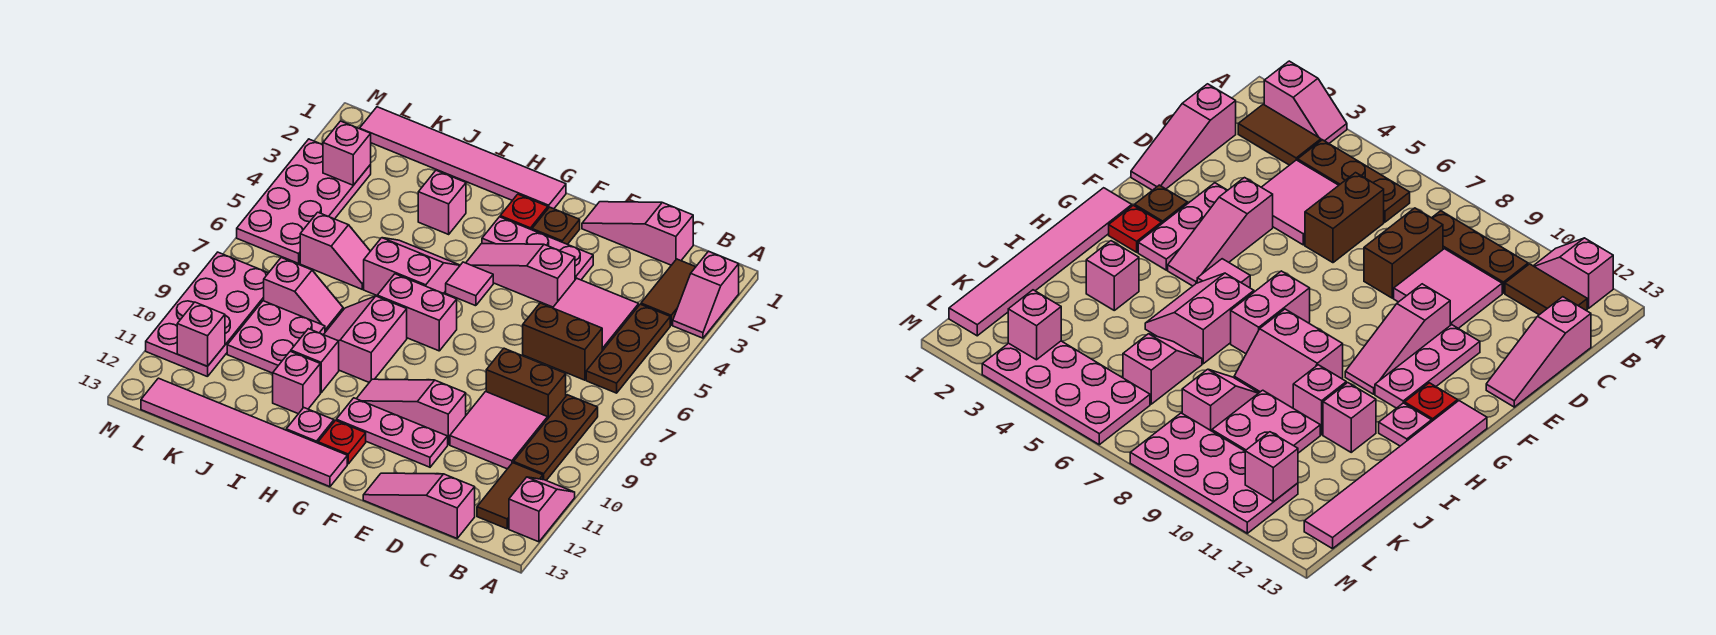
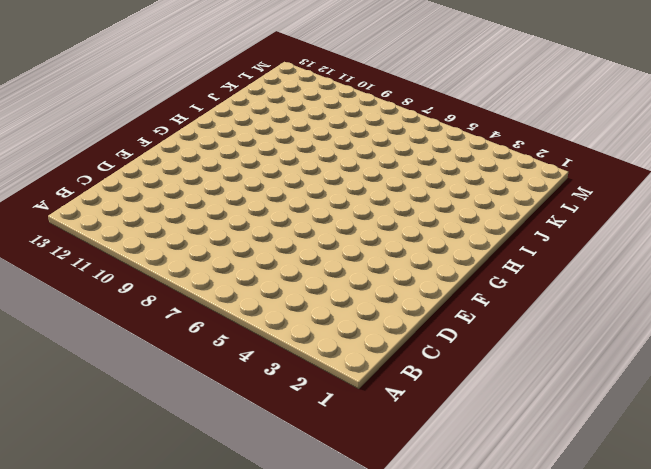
none -> pink slope A2:A3 level 1 top 2
none -> pink slope A11:A12 level 1 top 12
none -> brown tile B2:B3 level 1
none -> brown plate B4:B6 level 1

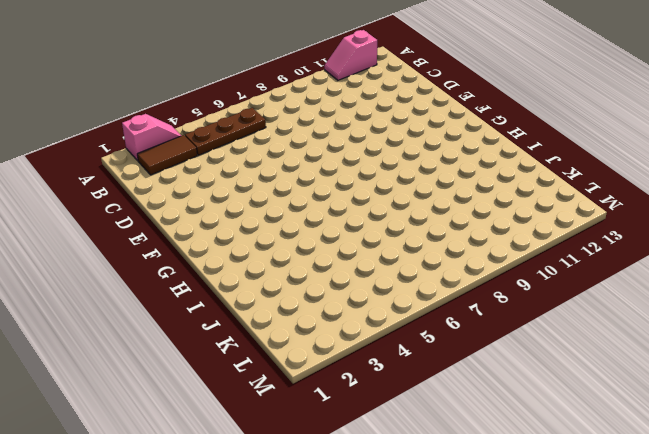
none -> brown plate B8:B10 level 1
none -> brown tile B11:B12 level 1
none -> pink slope C1:E1 level 1 top C
none -> pink tile C4:D5 level 1

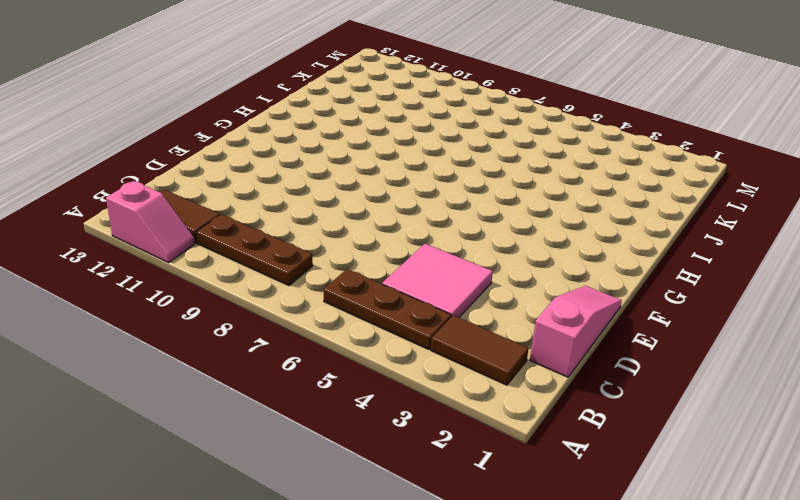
none -> pink slope A2:A3 level 1 top 2
none -> brown brick C6:D6 level 1
none -> brown brick C8:D8 level 1
none -> pink tile C9:D10 level 1

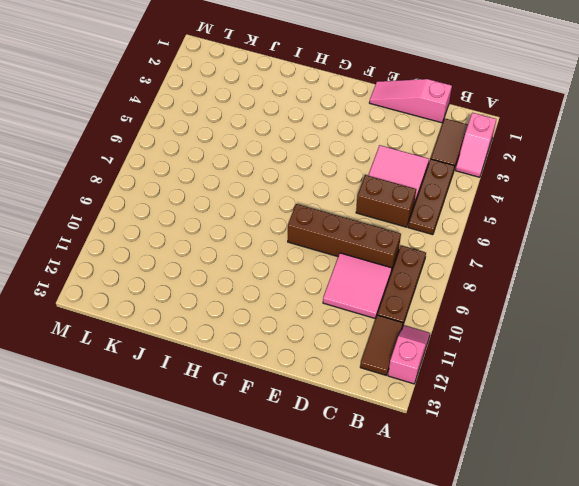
brown brick C8:F8 level 1 -> brown brick C8:D8 level 1
none -> pink slope C13:E13 level 1 top C
none -> pink plate E3:G3 level 1
none -> pink slope E4:G4 level 1 top E
none -> pink slope E10:G10 level 1 top E

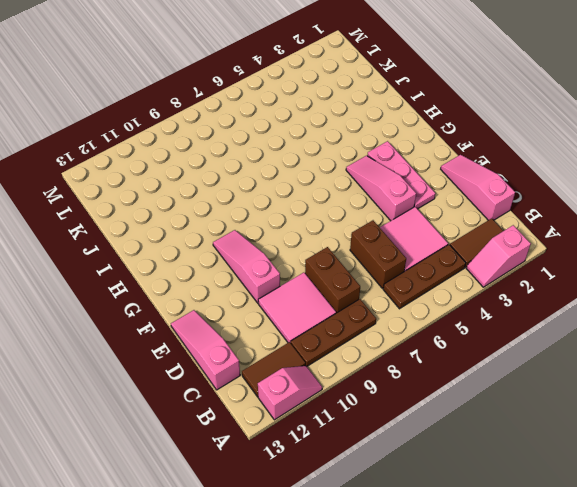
none -> pink plate E11:G11 level 1
none -> brown plate F2 level 1
none -> pink tile G1:L1 level 1
none -> red plate G2 level 1

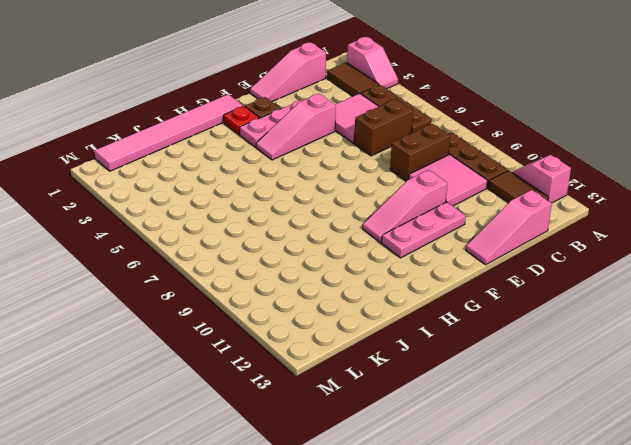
none -> pink tile G5 level 1
none -> pink brick G7:H7 level 1
none -> red plate G12 level 1
none -> pink tile G13:L13 level 1

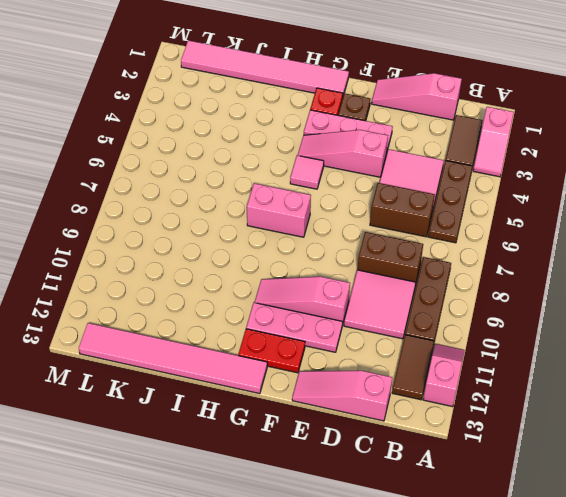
red plate F12:G12 level 1 -> red plate G12 level 1
none -> pink slope H5:I6 level 1 top 6
none -> pink slope H8:I9 level 1 top H
none -> pink plate H12 level 1
none -> pink brick I3 level 1

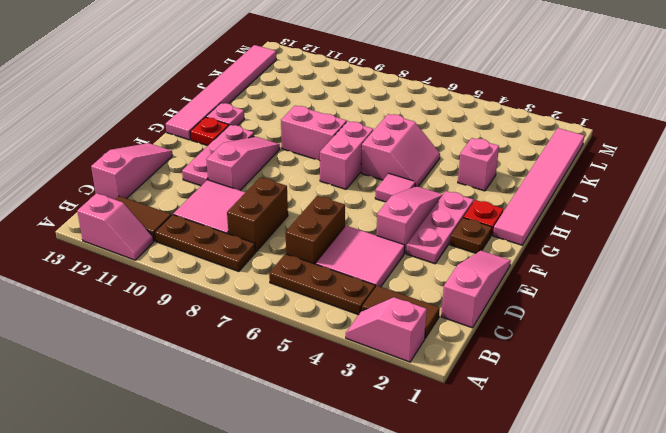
none -> pink brick I10 level 1
none -> pink brick I11 level 1
none -> pink slope J6:K6 level 1 top K
none -> pink slope J8:K8 level 1 top K

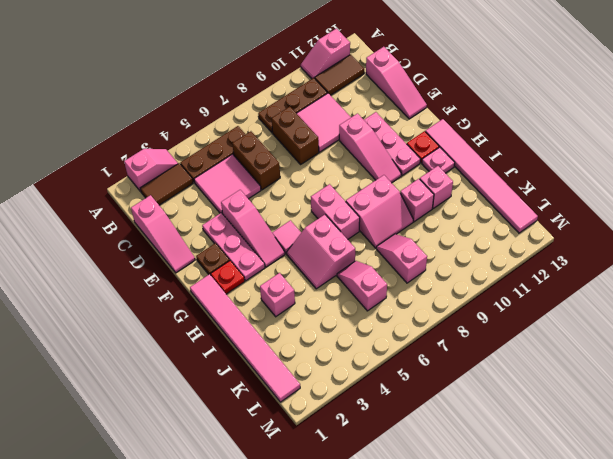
none -> pink plate J9:K10 level 1
none -> pink plate L3:M6 level 1
none -> pink plate L8:M11 level 1
none -> pink brick L3 level 2

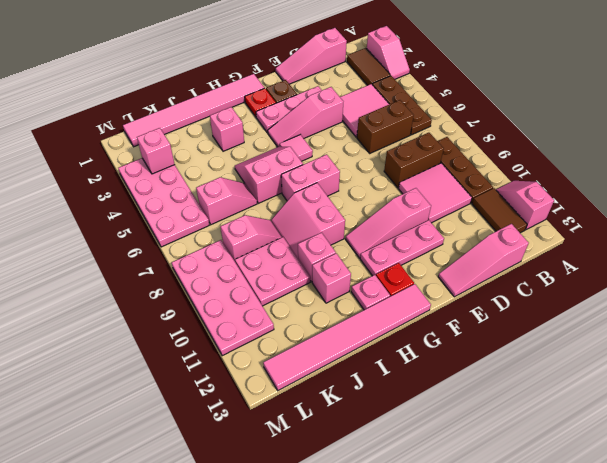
none -> pink brick L11 level 2

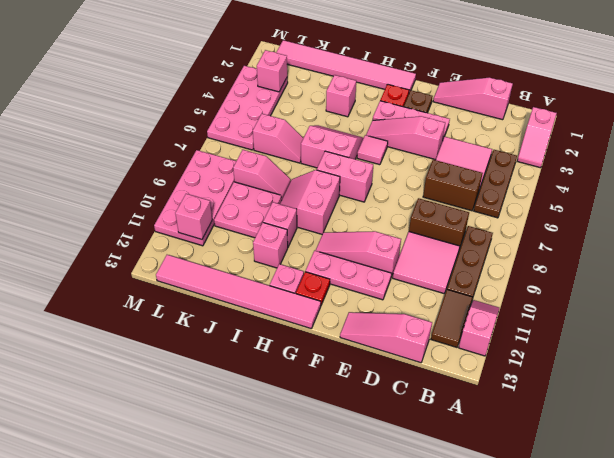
none -> brown tile B2:B3 level 1

